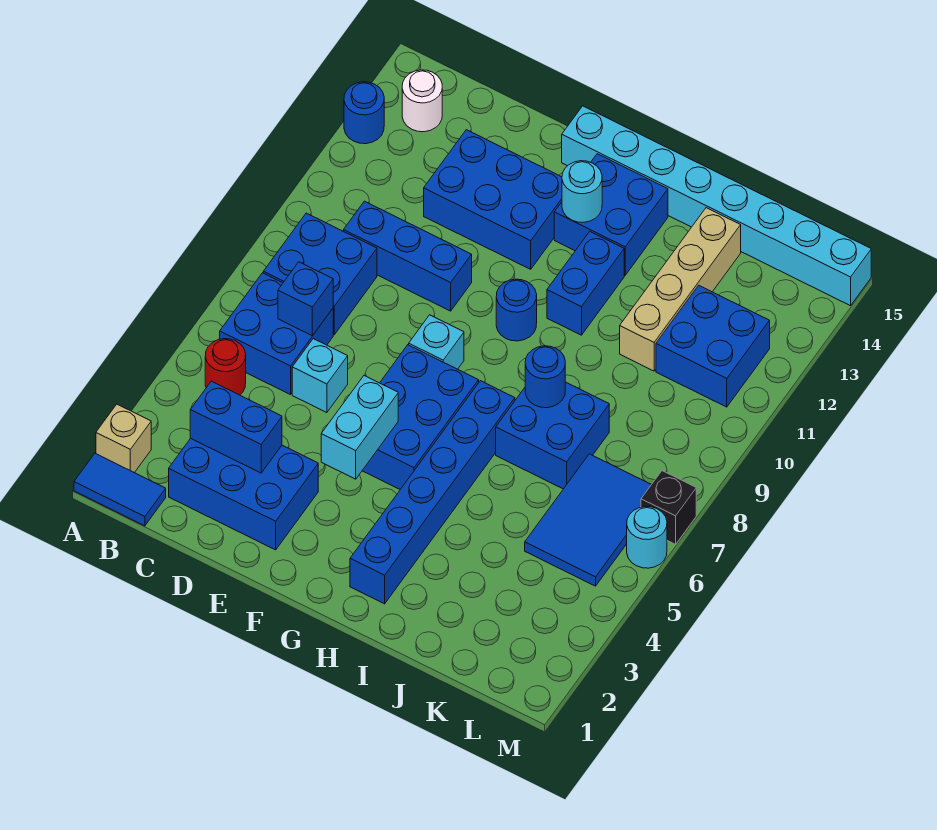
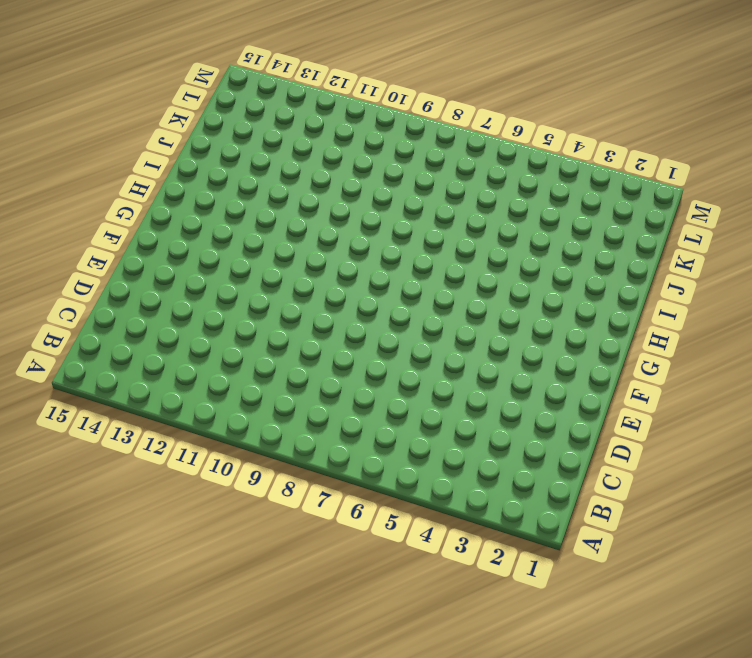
none -> blue tile A1:B1 level 1
none -> tan brick A2 level 1
none -> blue round brick A13 level 1

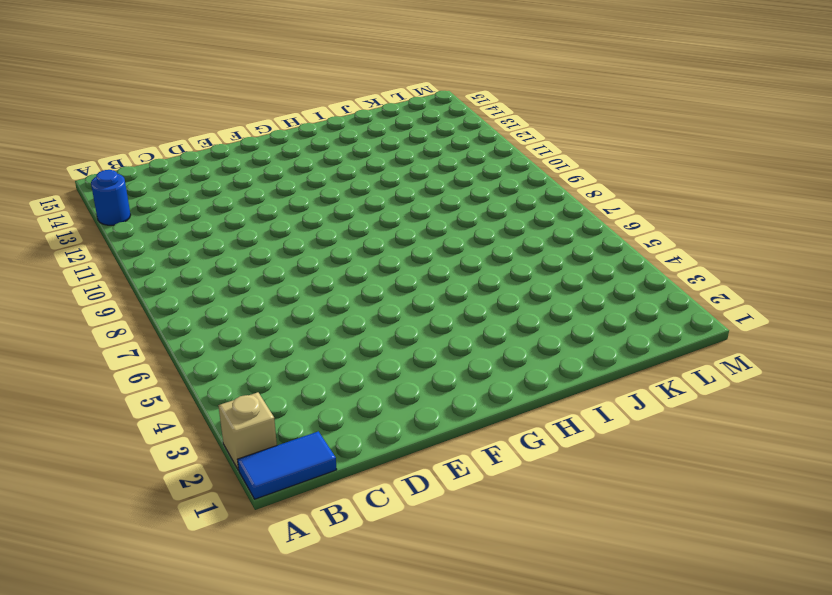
none -> red round brick B5 level 1
none -> blue brick B6:C7 level 1
none -> blue brick B8:C9 level 1

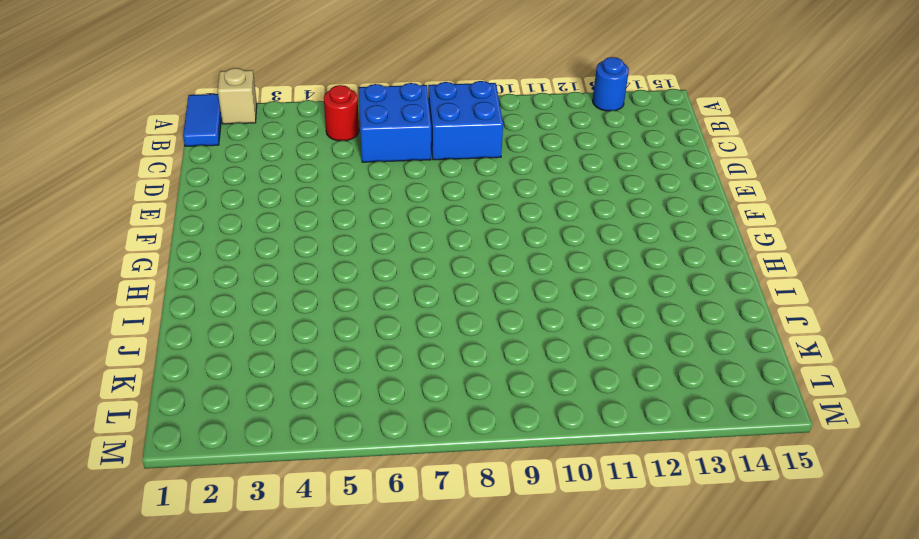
none -> white round brick B14 level 1
none -> blue brick C2:E3 level 1
none -> blue brick C10:E10 level 1

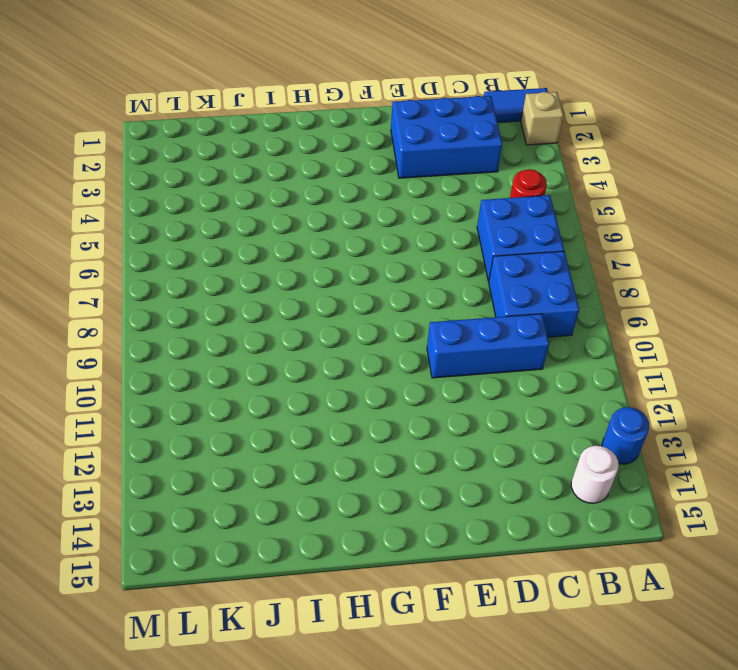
none -> cyan brick D6 level 1
none -> blue brick D12:F13 level 1
none -> blue brick F5:G7 level 1

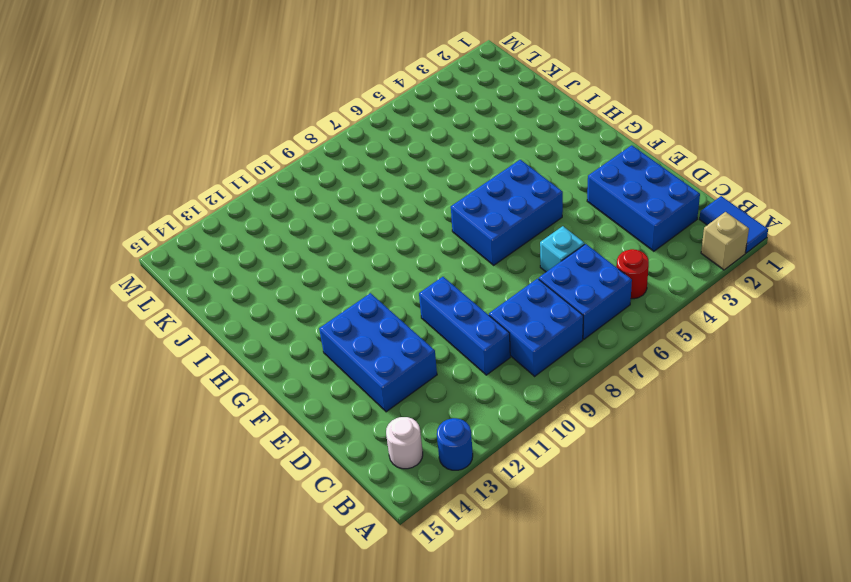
none -> cyan brick F8 level 1
none -> cyan brick F15:M15 level 1
none -> blue round brick G10 level 1

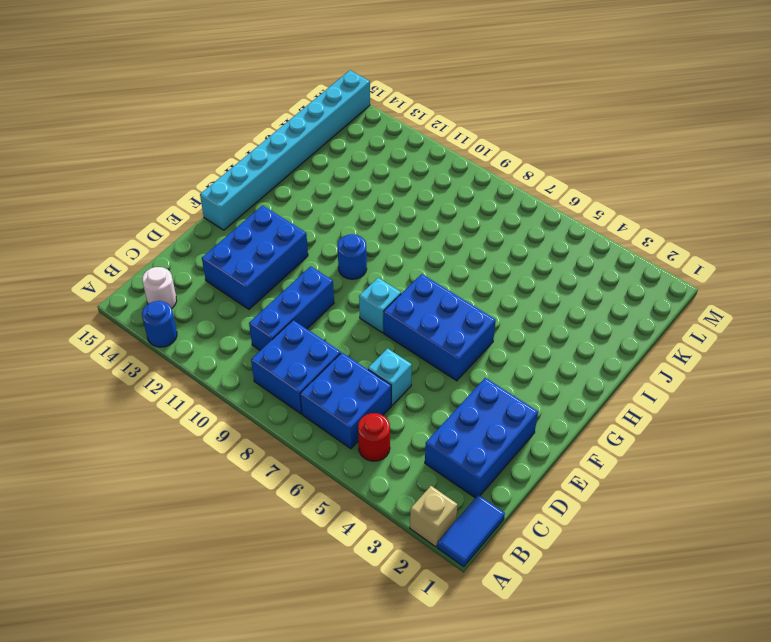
none -> blue brick G13:H14 level 1
none -> blue brick H2:H7 level 1
none -> blue brick H11:H12 level 1

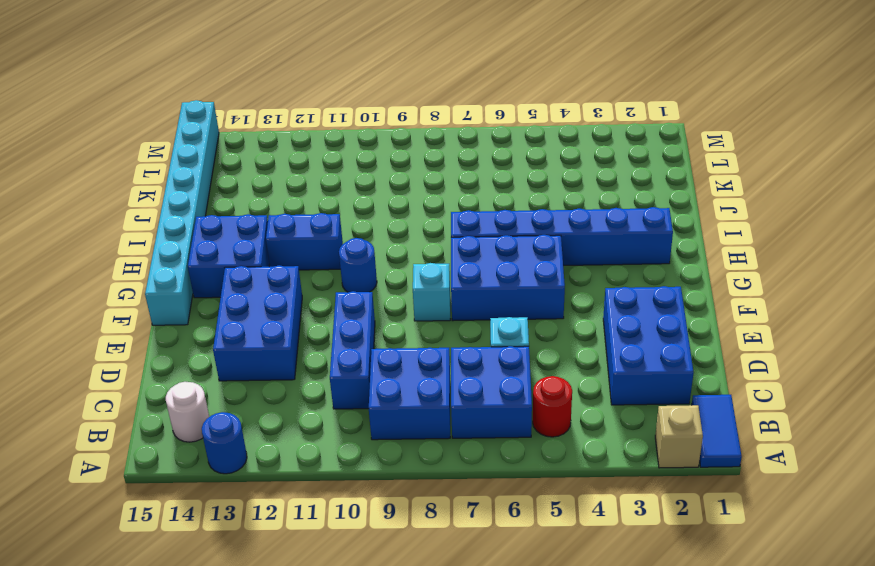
none -> blue brick I7:J8 level 1
none -> tan brick J11:J14 level 1
none -> blue tile K5:L7 level 1

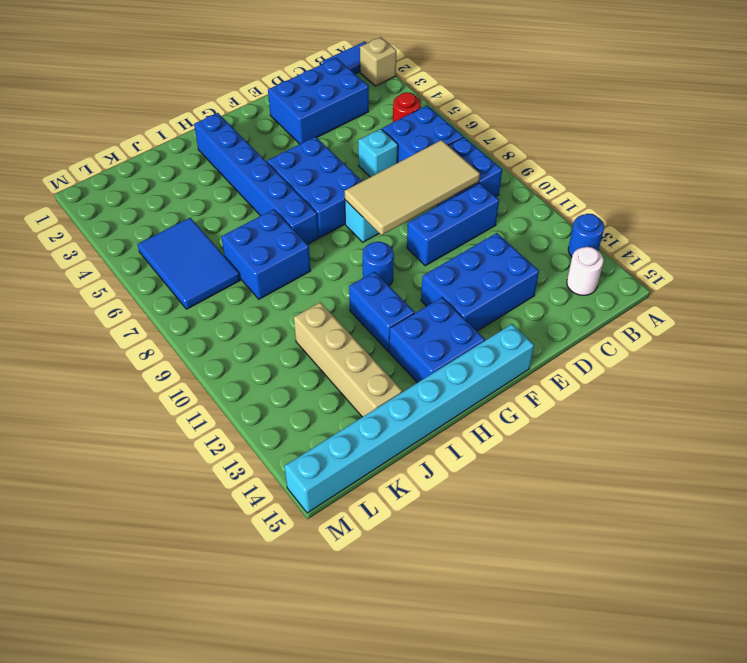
tan tile C8:F9 level 2 -> none
none -> blue brick K11:L12 level 1
none -> cyan round brick M6 level 1
none -> black brick M7 level 1

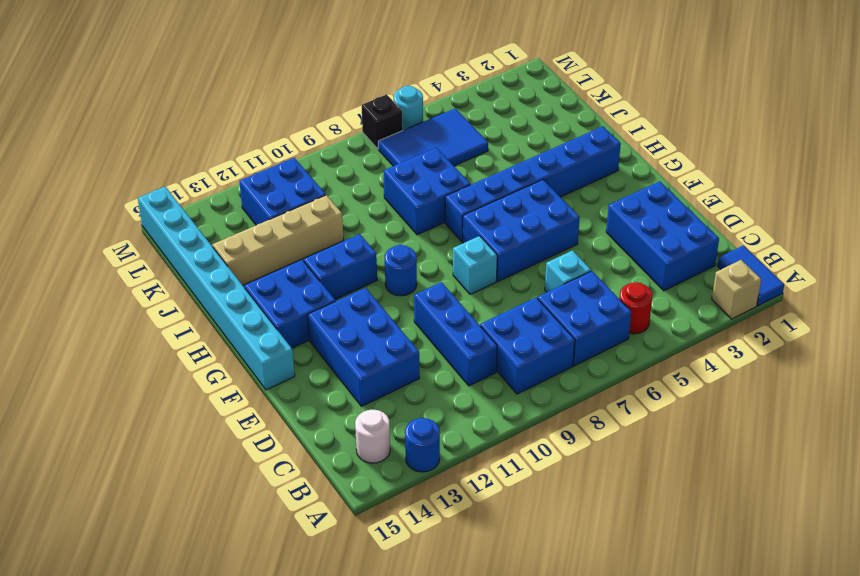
none -> blue brick C3:D3 level 2
none -> blue brick C7 level 2
none -> cyan brick F4:F5 level 2

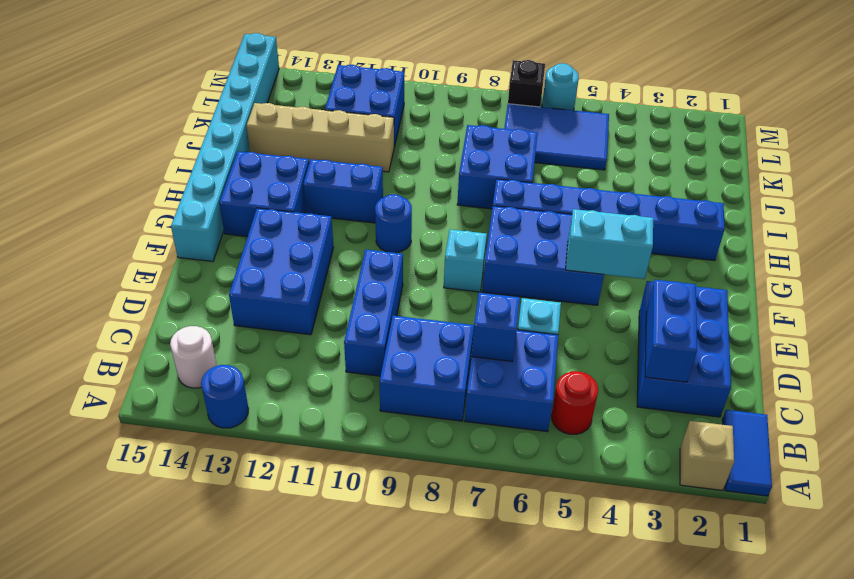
none -> cyan round brick G13 level 2
none -> blue round brick I8 level 2

